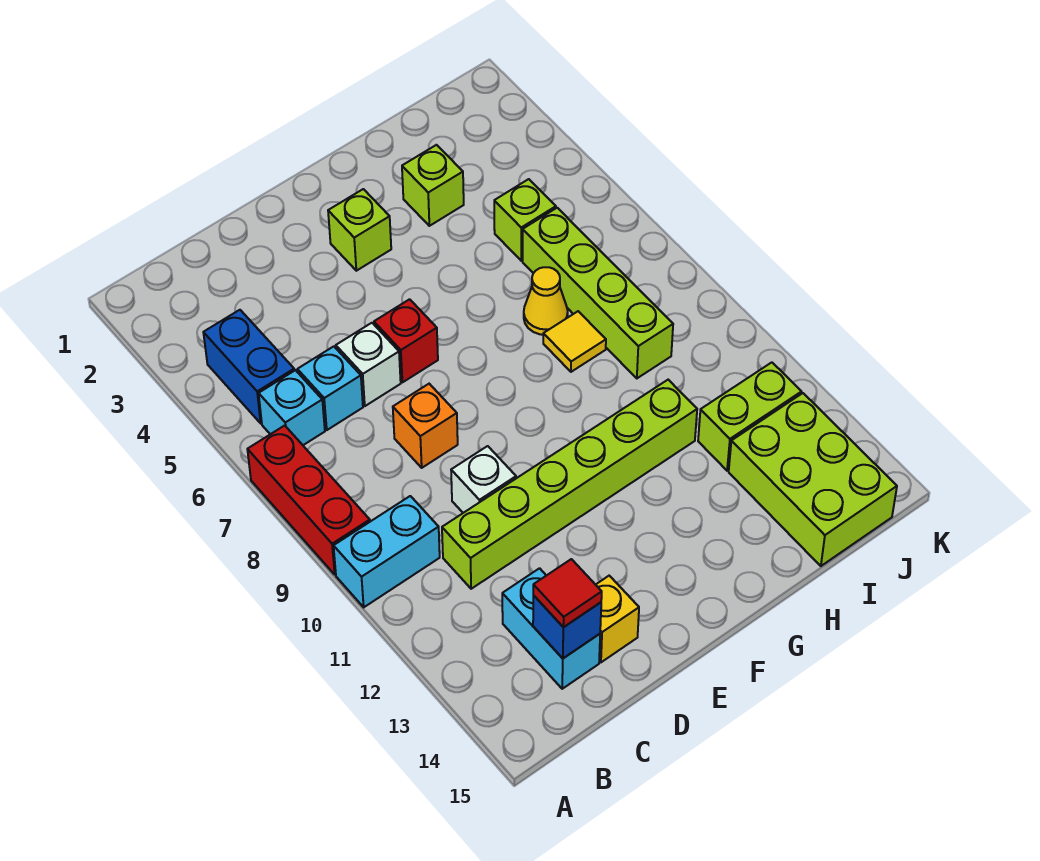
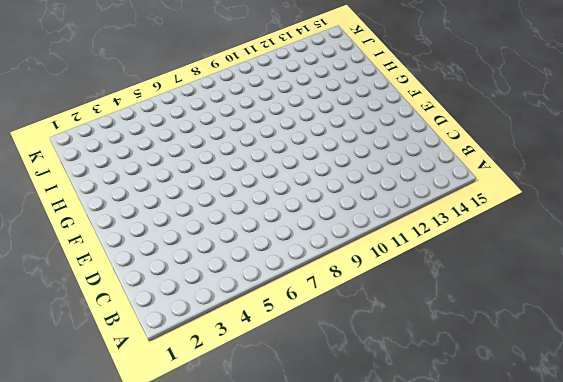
none -> red brick A7:A9 level 1
none -> cyan brick A10:B10 level 1
none -> blue brick B4:B5 level 1

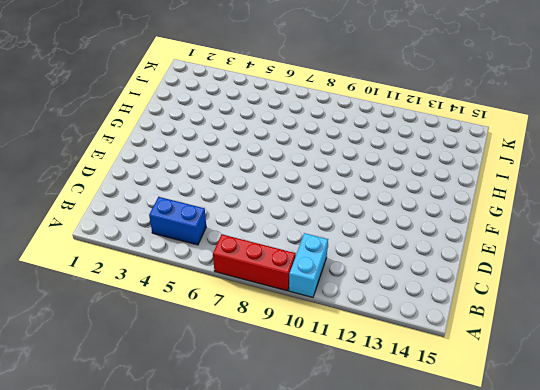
none -> cyan brick B6 level 1
none -> cyan brick C6 level 1
none -> lime brick C11:H11 level 1

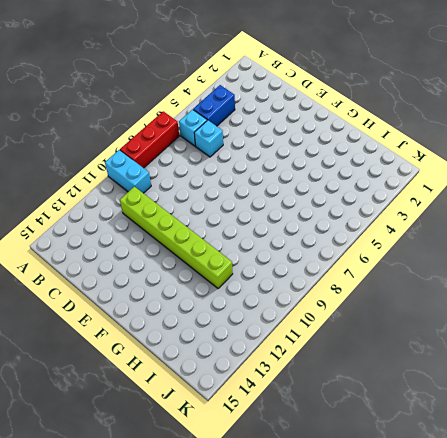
none -> cyan brick C13:C14 level 1
none -> white brick D6 level 1
none -> orange brick D8 level 1

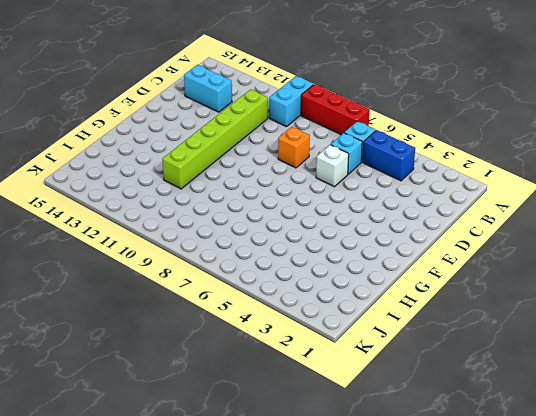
none -> white brick D10 level 1
none -> yellow brick D14 level 1
none -> red brick E6 level 1

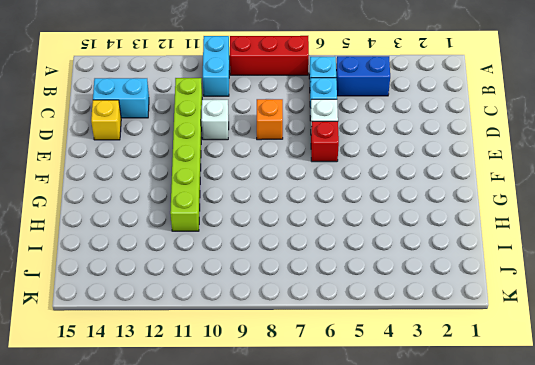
none -> lime brick F3 level 1
none -> lime brick H3 level 1
none -> yellow cone H7 level 1

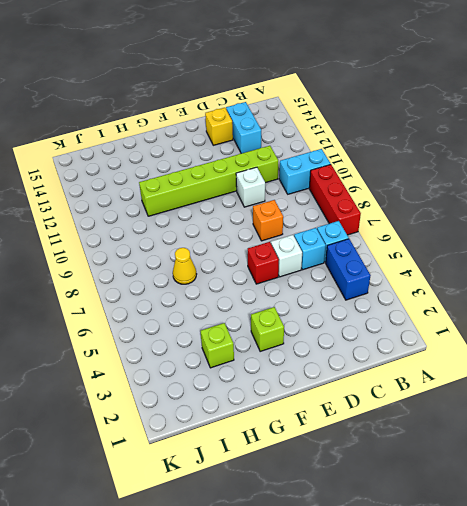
none -> yellow tile H8 level 1
none -> lime brick I5 level 1
none -> lime brick I6:I9 level 1

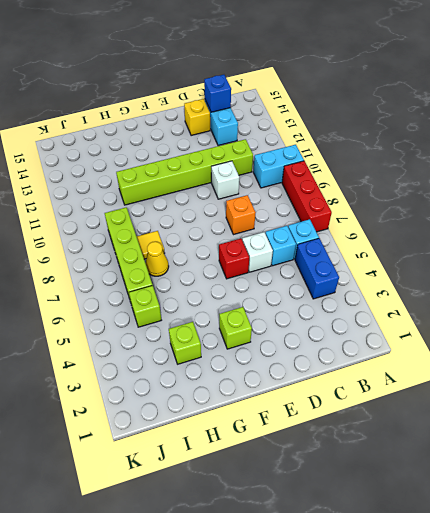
none -> lime brick I12:J12 level 1
none -> lime brick I13:J15 level 1
none -> red tile C14 level 3

